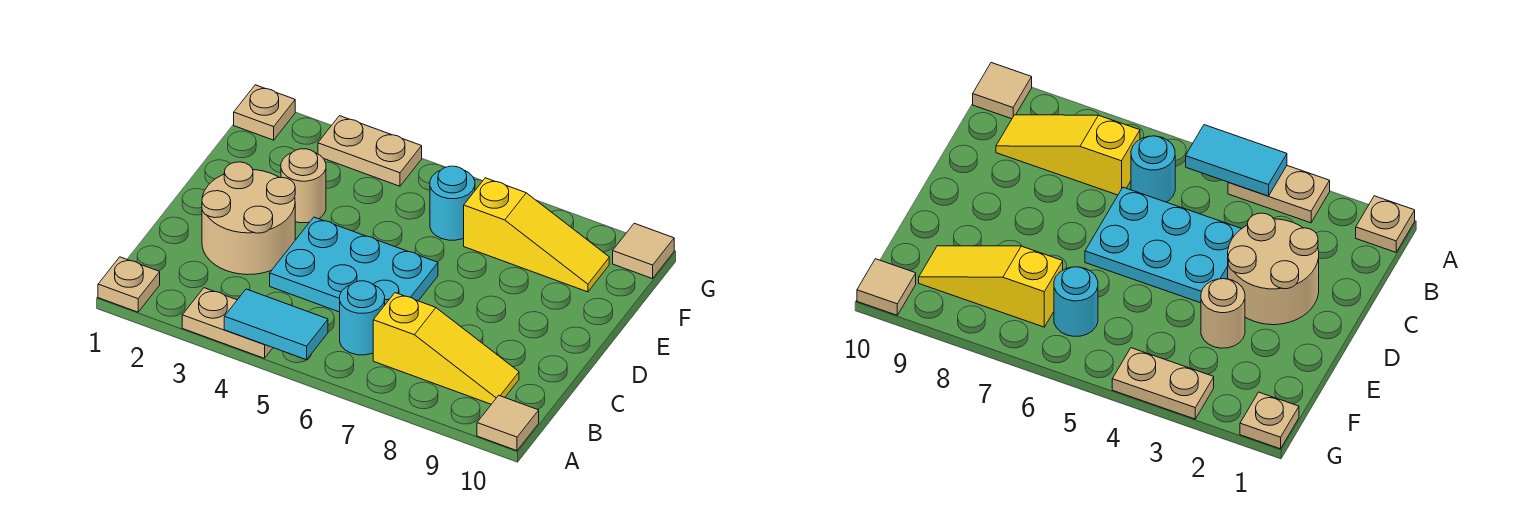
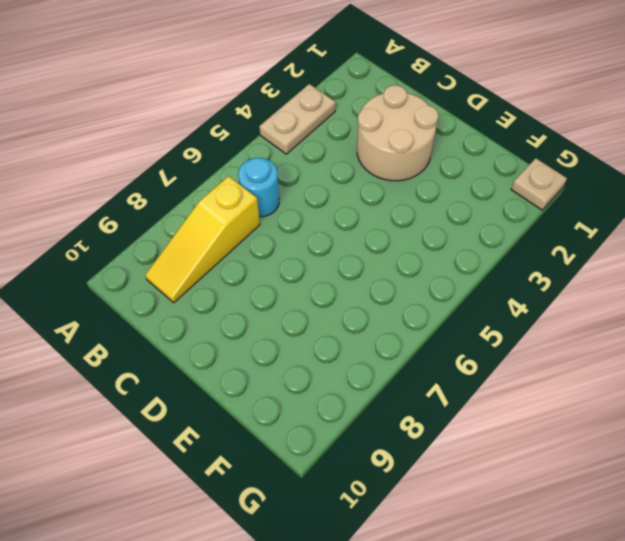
none -> tan plate A1 level 1
none -> tan tile A10 level 1
none -> cyan plate C4:D6 level 1

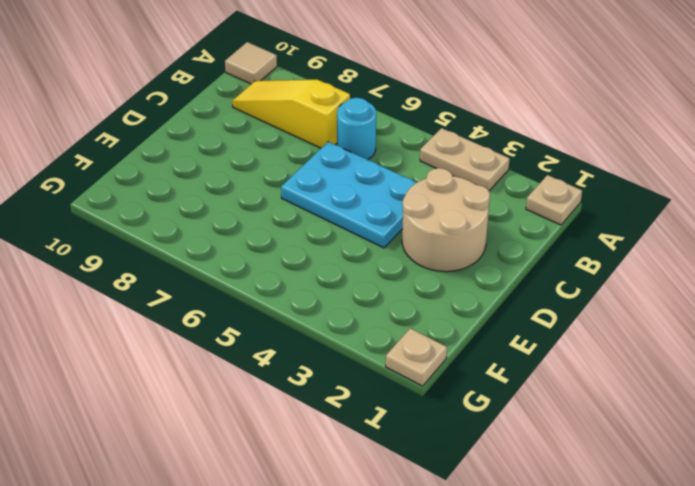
none -> tan round brick E3 level 1
none -> cyan round brick F6 level 1
none -> yellow slope F7:F9 level 1 top 7

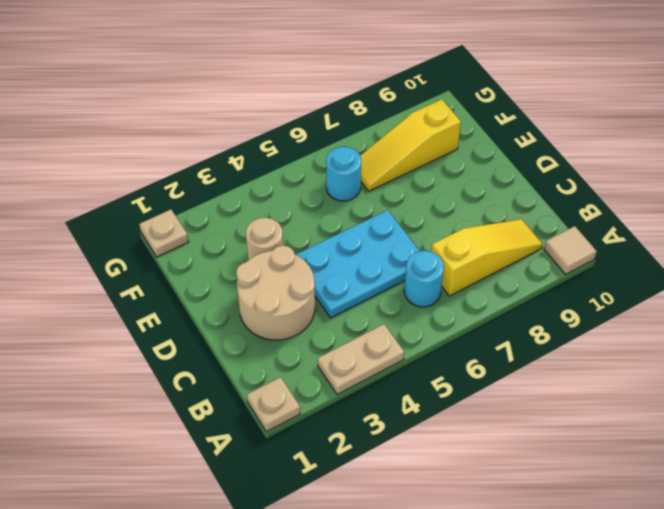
yellow slope F7:F9 level 1 top 9 -> yellow slope F7:F9 level 1 top 7
none -> tan plate G3:G4 level 1
none -> tan tile G10 level 1
none -> cyan tile A4:A5 level 2

